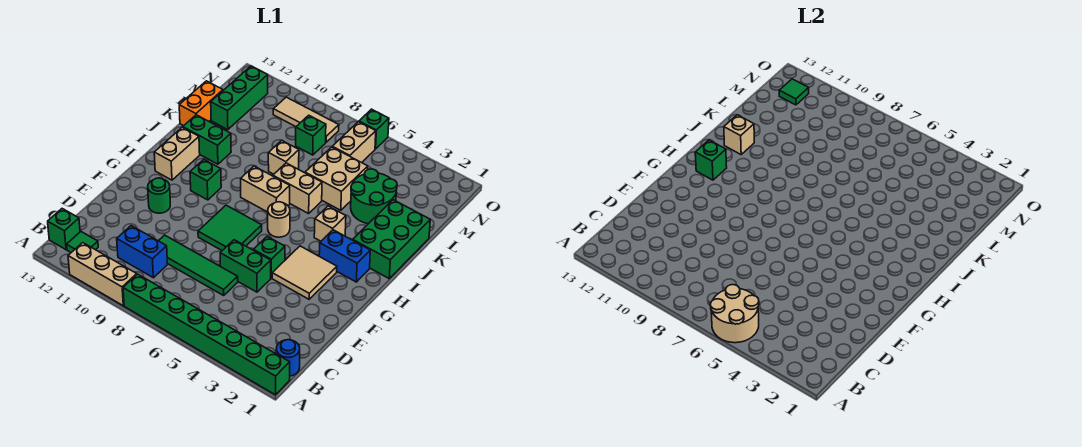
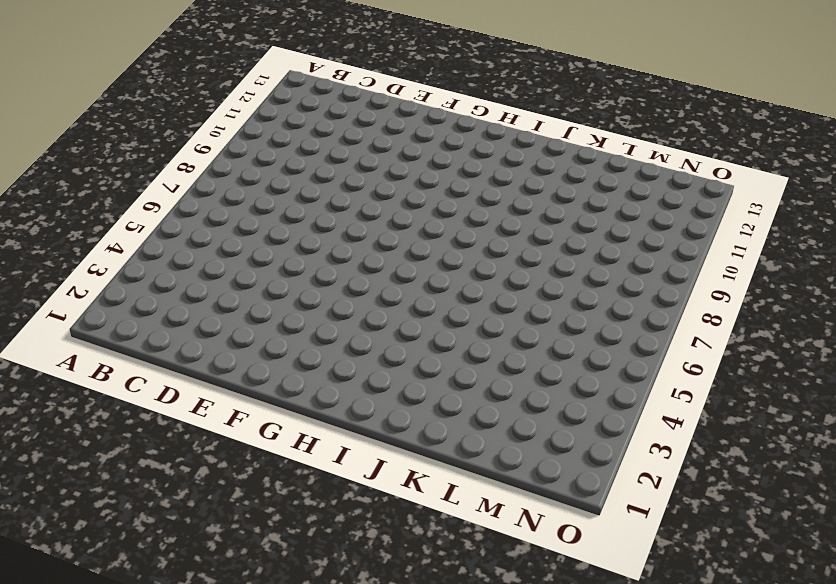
none -> green brick A1:A8 level 1
none -> tan brick A9:A11 level 1
none -> blue round brick B1 level 1
none -> green tile B12 level 1

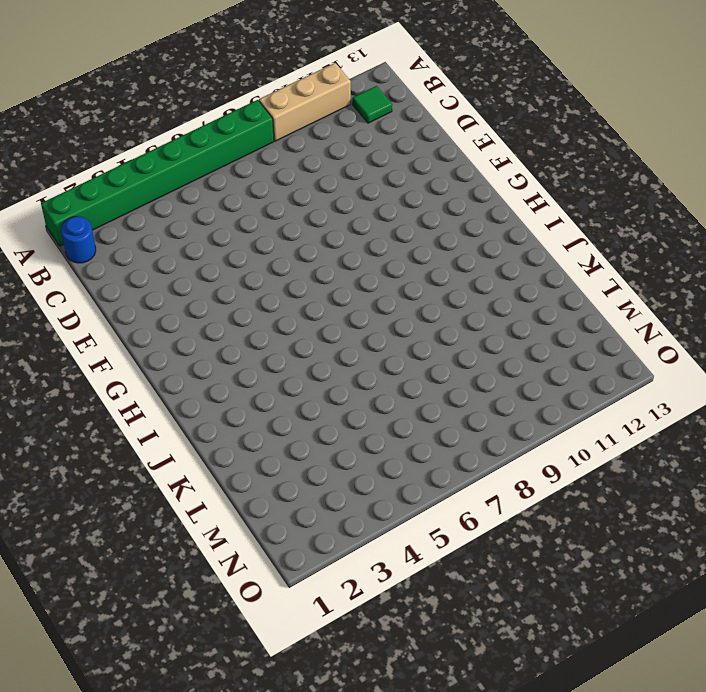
none -> green brick B13 level 1
none -> blue brick C9:C10 level 1
none -> green tile D6:D9 level 1
none -> green brick E5:E6 level 1

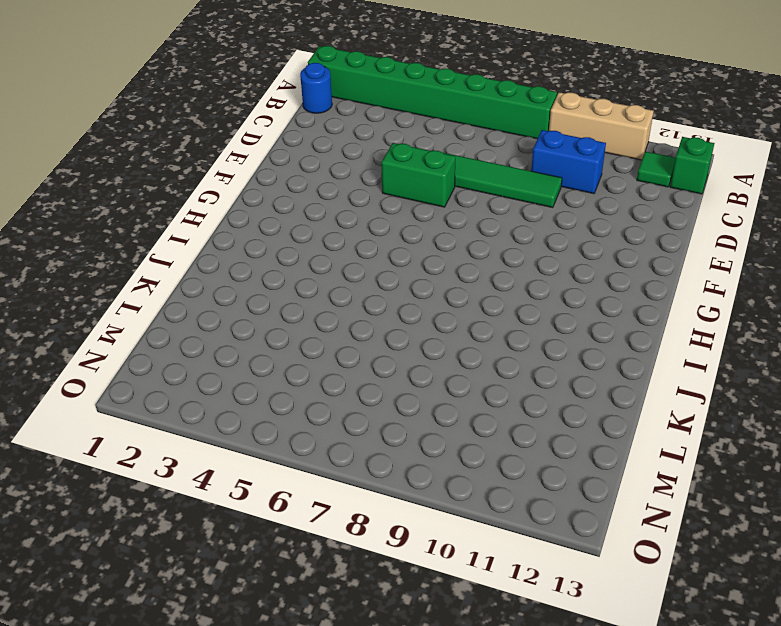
none -> tan tile F3:G4 level 1
none -> green brick F5 level 1
none -> green tile F7:G8 level 1
none -> green round brick F11 level 1

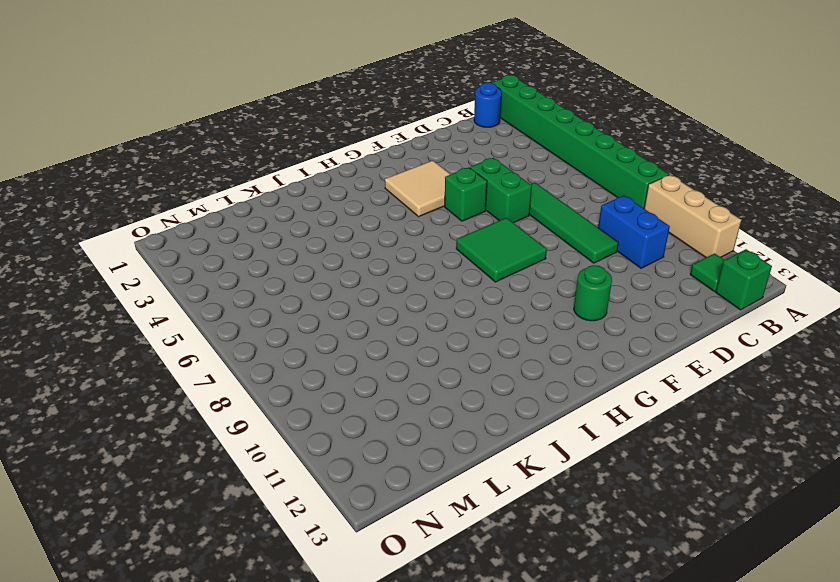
none -> blue brick H2:H3 level 1
none -> tan round brick H6 level 1
none -> green brick H10 level 1
none -> tan brick H12:I12 level 1

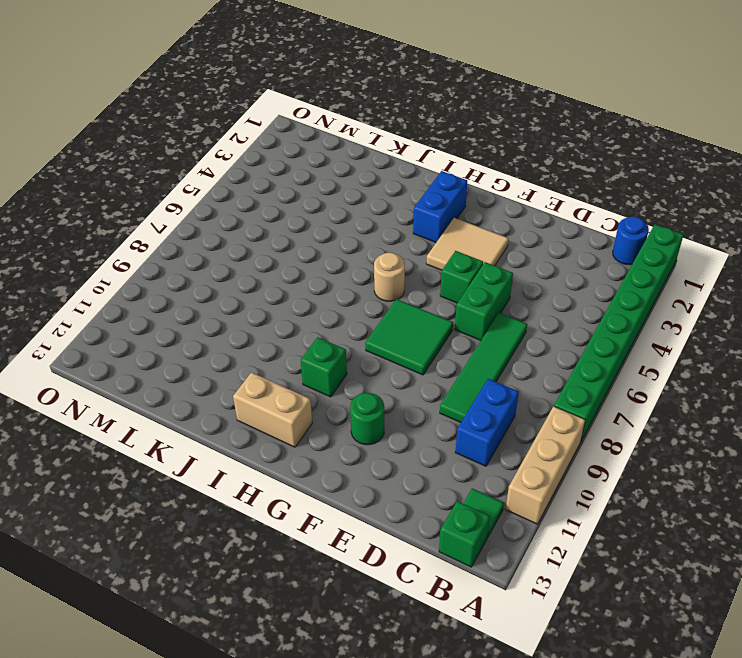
none -> green brick I1:K2 level 1
none -> tan brick I4 level 1
none -> tan brick I7:I8 level 1
none -> tan brick J6:J7 level 1

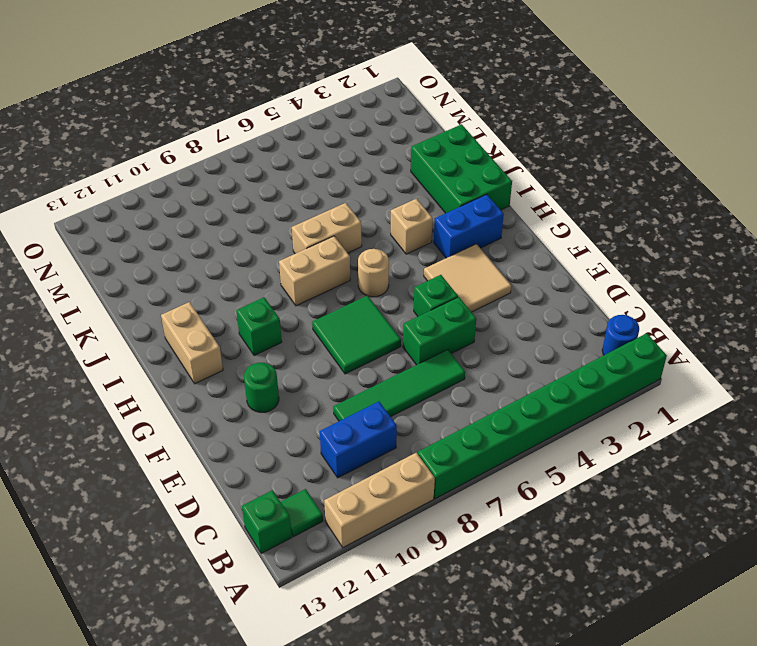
none -> green brick J11:J12 level 1
none -> green round brick K3:L4 level 1
none -> tan brick K5:L6 level 1
none -> tan brick K8 level 1

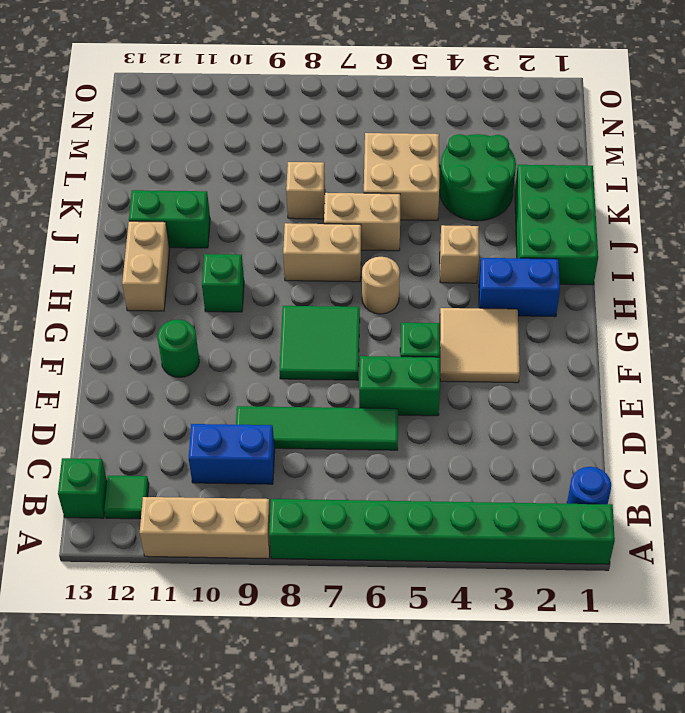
none -> orange brick K13:L13 level 1
none -> green brick L12:N12 level 1
none -> tan brick M6:N6 level 1
none -> green brick M8 level 1

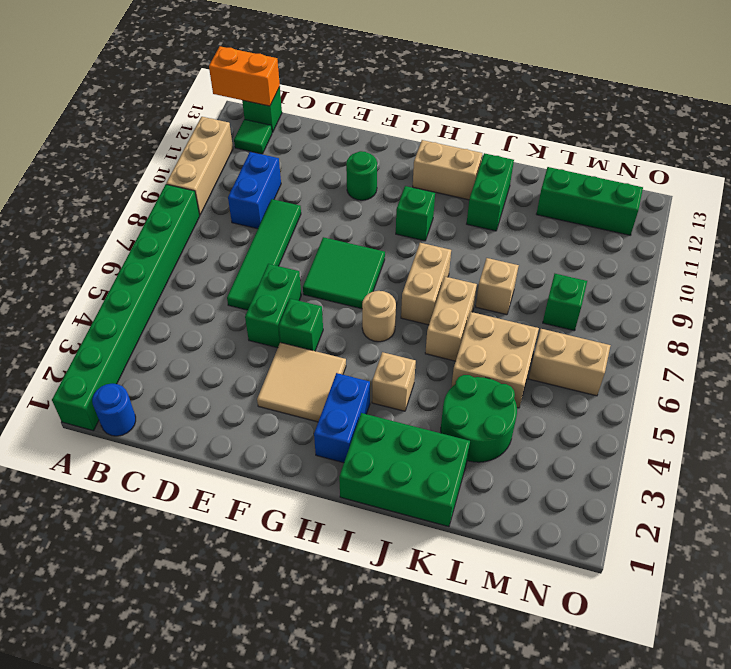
orange brick A13:B13 level 2 -> orange brick K13:L13 level 1
none -> tan tile N8:N10 level 1
none -> green brick O6 level 1
none -> tan round brick A5:B6 level 2
none -> green brick H12 level 2

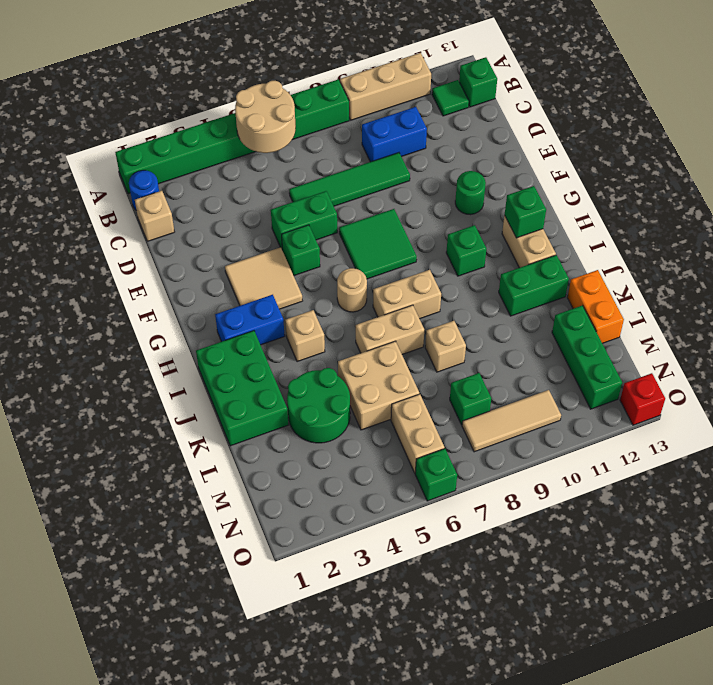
tan brick C1 level 1 -> tan brick J12 level 2
red brick O13 level 1 -> none
none -> green tile N12 level 2

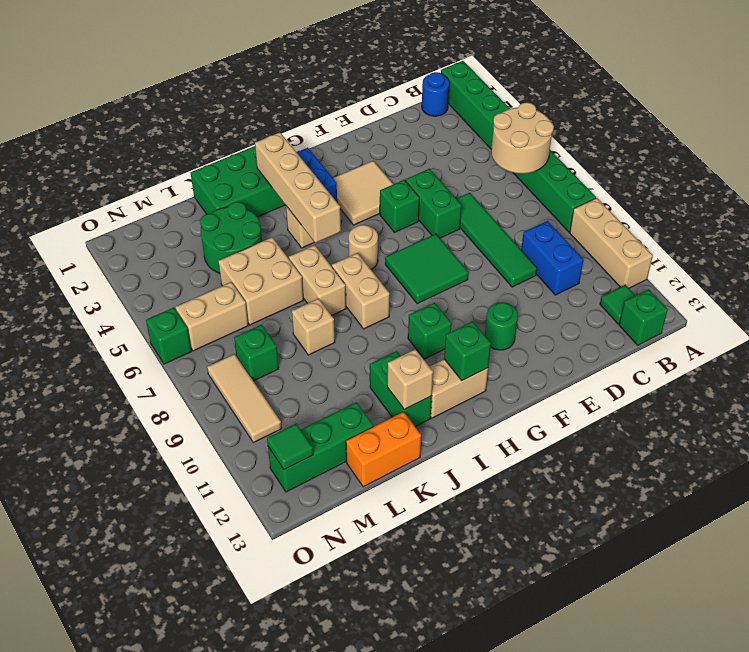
tan brick I2:I5 level 2 -> none

